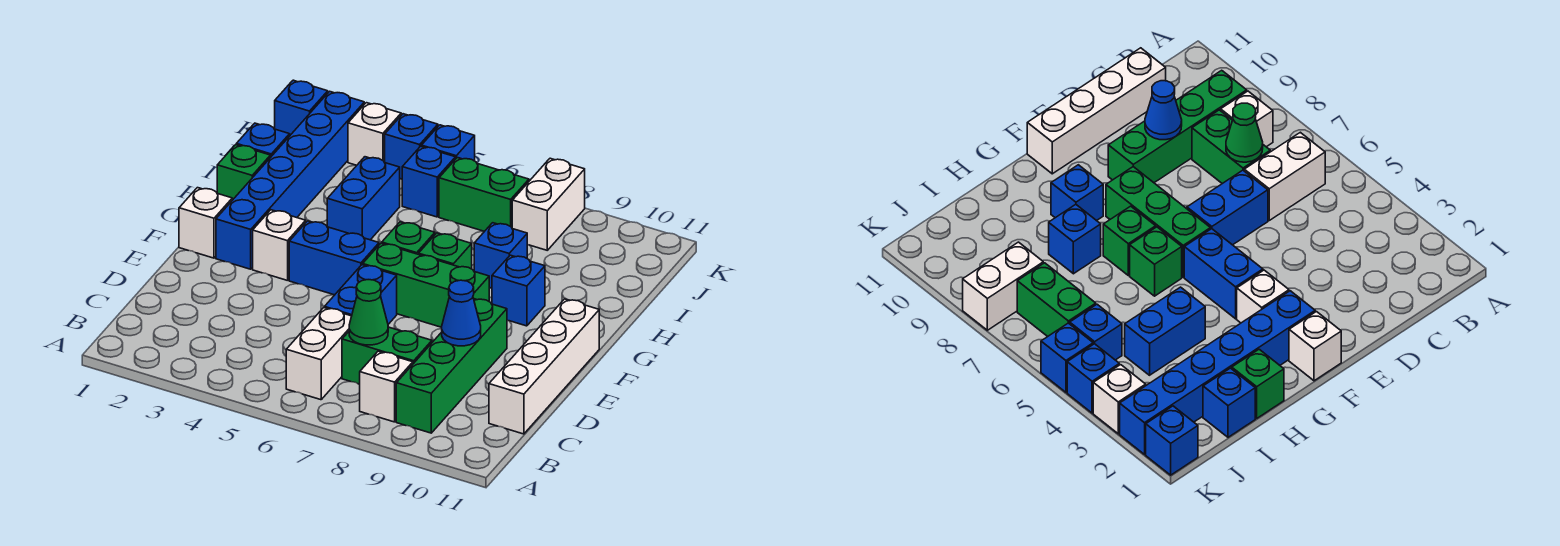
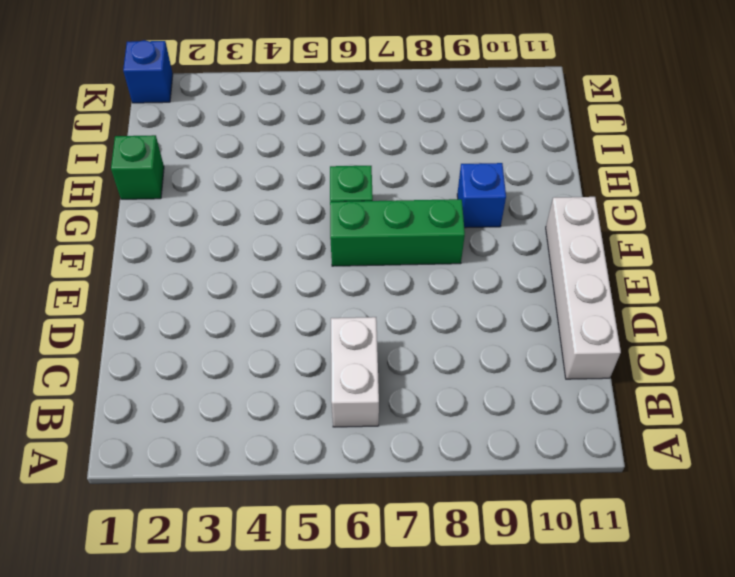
none -> white brick B8 level 1
none -> green brick B9:E9 level 1
none -> green brick C7:C8 level 1

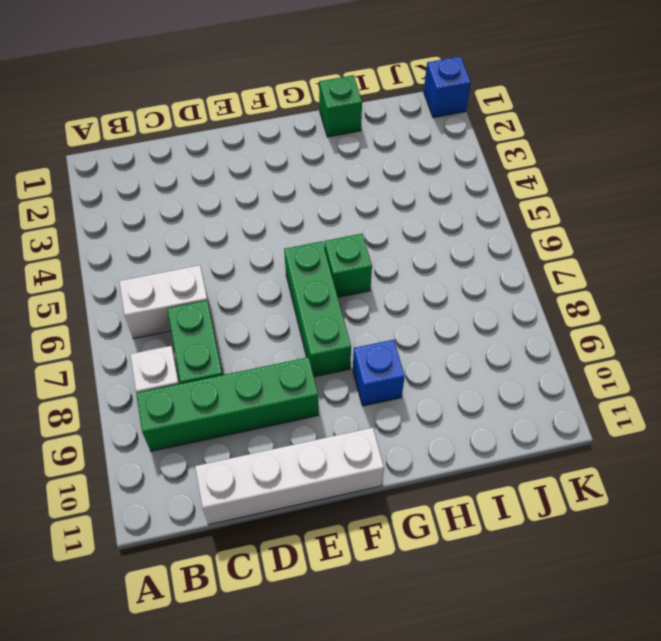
none -> blue brick D6:E6 level 1
none -> white brick F1 level 1
none -> blue brick F2:K2 level 1

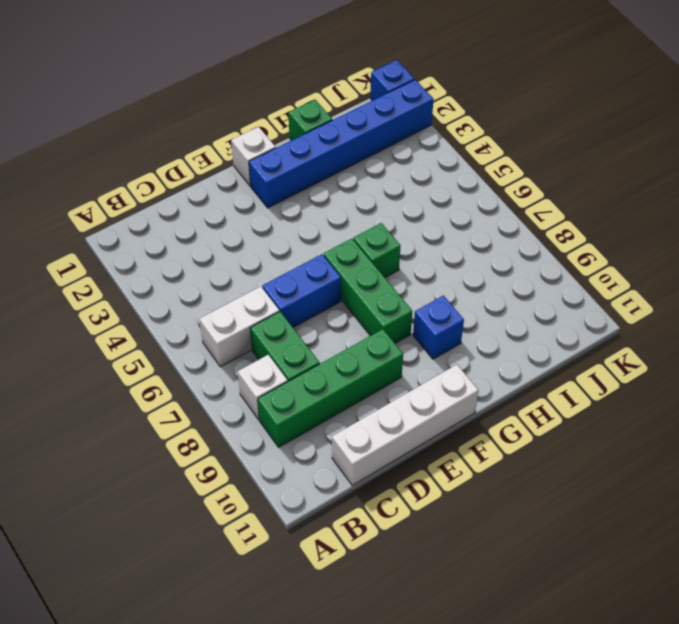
none -> white brick F3 level 1
none -> blue brick F4:F5 level 1
none -> green brick G7 level 1

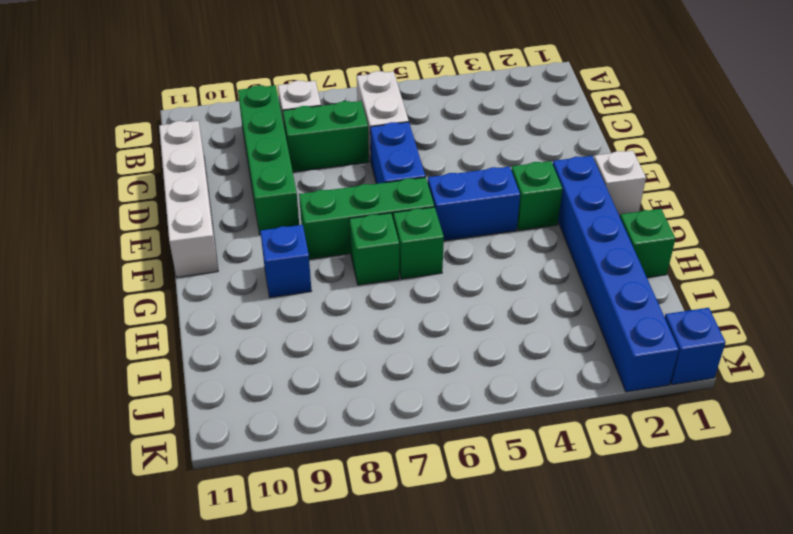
green brick F3 level 1 -> white brick F3 level 1
none -> blue brick H4:I4 level 1
none -> blue brick H8 level 1
none -> blue brick I1 level 1

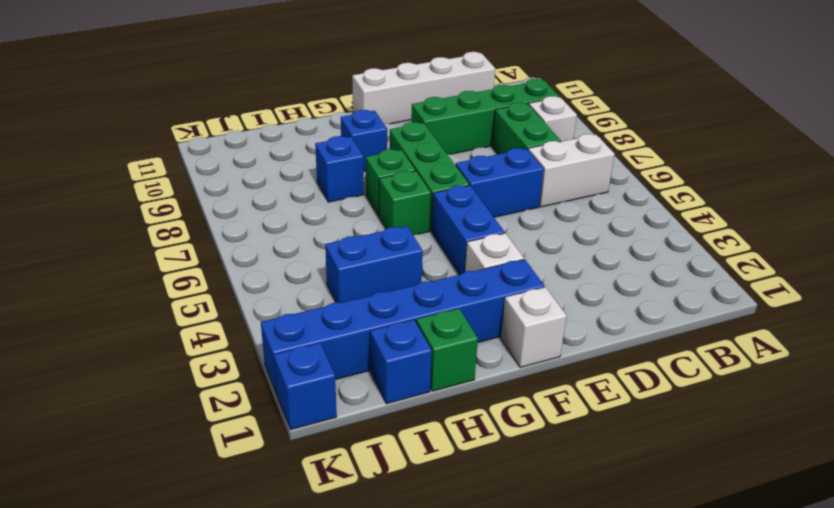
none -> blue brick J5 level 1
none -> green brick J6:J7 level 1
none -> white brick J8:K8 level 1

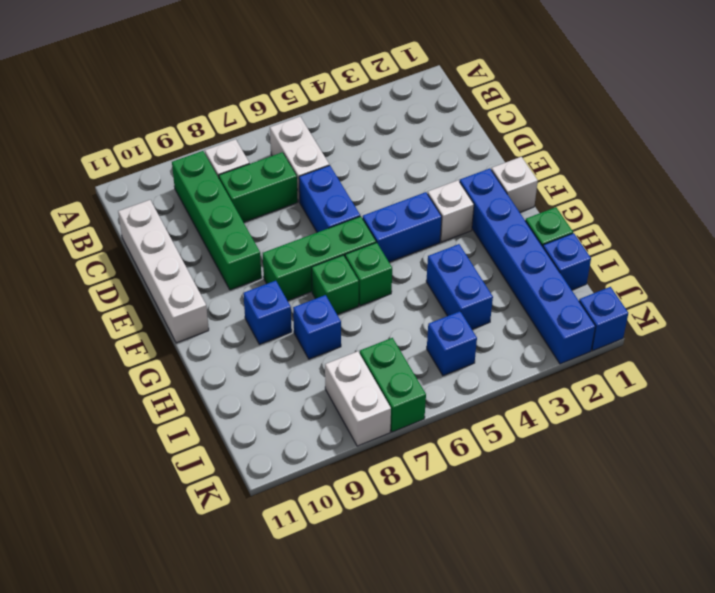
green brick J7:K7 level 1 -> green brick J6:J7 level 1
none -> white brick K3 level 1
none -> blue brick K4 level 1
none -> blue brick K5 level 1

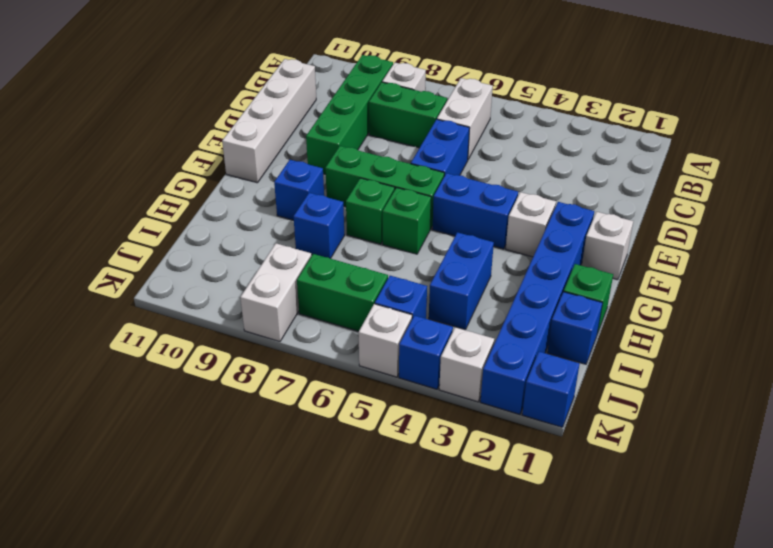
white brick K5 level 1 -> blue brick K5 level 1
none -> green cone C7 level 2
none -> blue cone D9 level 2

